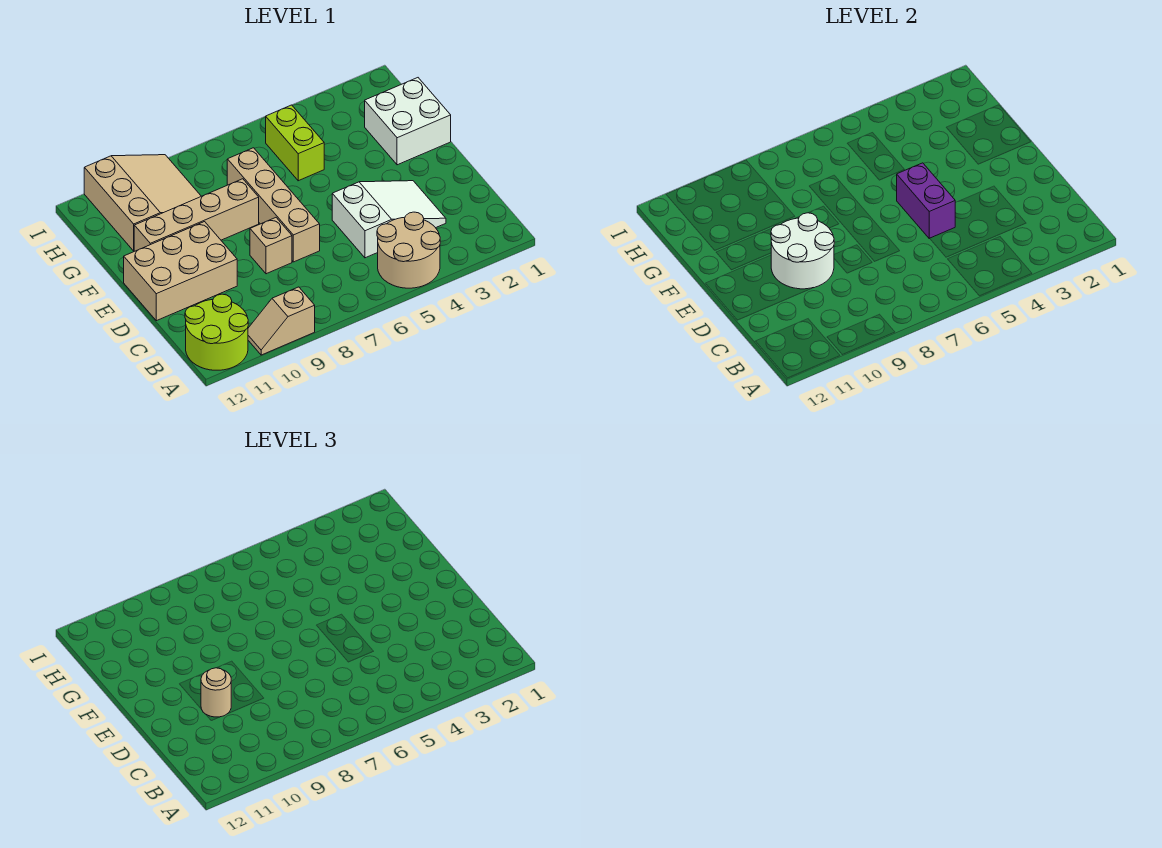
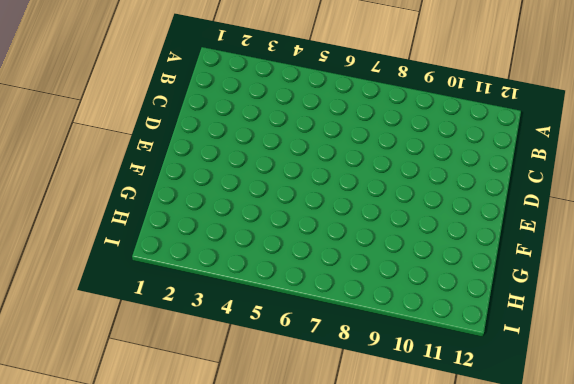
none -> tan round brick A4:B5 level 1
none -> tan slope A9:A10 level 1 top 9
none -> lime round brick A11:B12 level 1

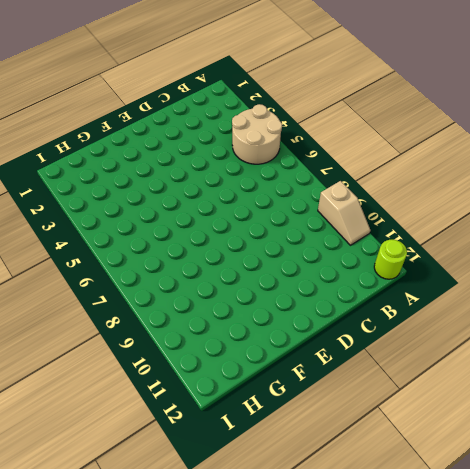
lime round brick A12 level 1 -> lime round brick A11:B12 level 1
none -> white slope C3:D5 level 1 top 5
none -> tan brick D7:G7 level 1
none -> tan brick D8 level 1

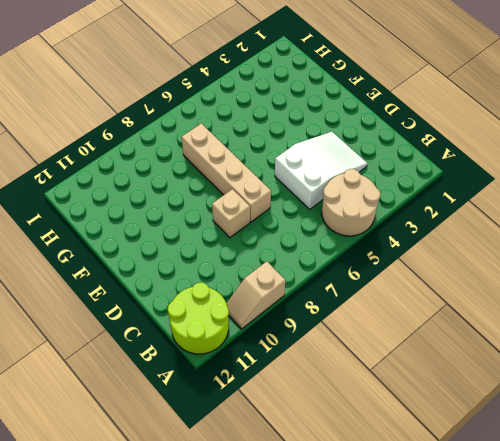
none -> tan brick D10:E12 level 1
none -> white brick F1:G2 level 1
none -> tan brick F8:F11 level 1

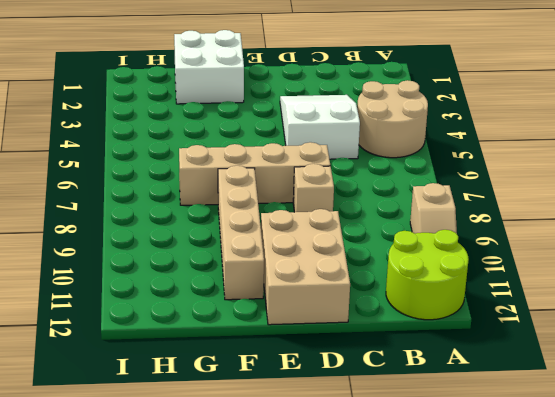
none -> lime brick G5:H5 level 1
none -> tan slope G9:I11 level 1 top 11
none -> purple brick D5:E5 level 2

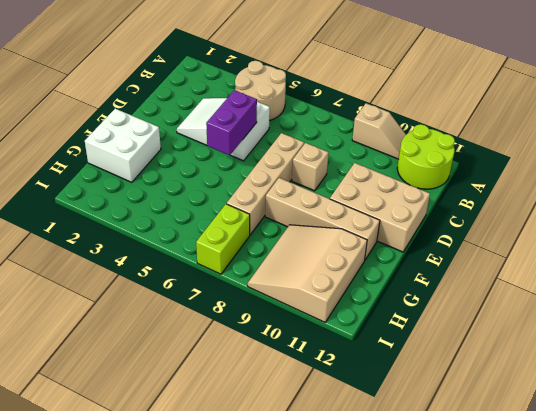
lime brick H7:I7 level 1 -> lime brick G5:H5 level 1
none -> white round brick D9:E10 level 2
none -> tan round brick D10 level 3

